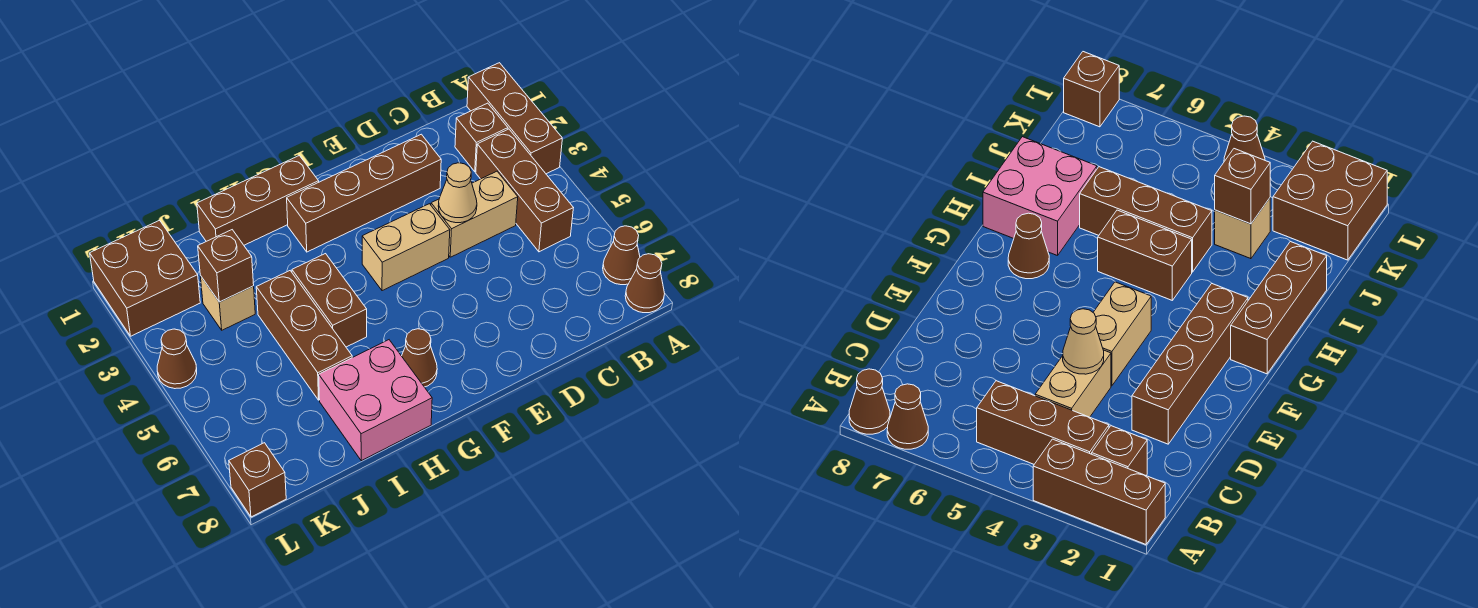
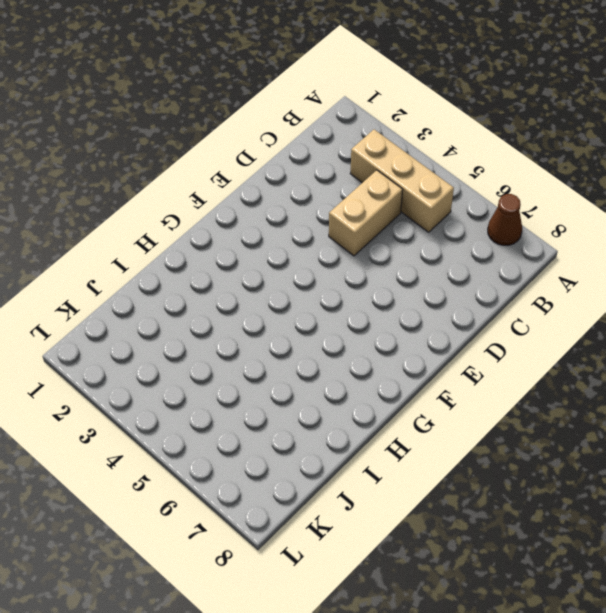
tan brick B3:B5 level 1 -> brown brick B3:B5 level 1
none -> brown brick A1:A3 level 1
none -> brown cone A8 level 1
none -> brown brick B2 level 1

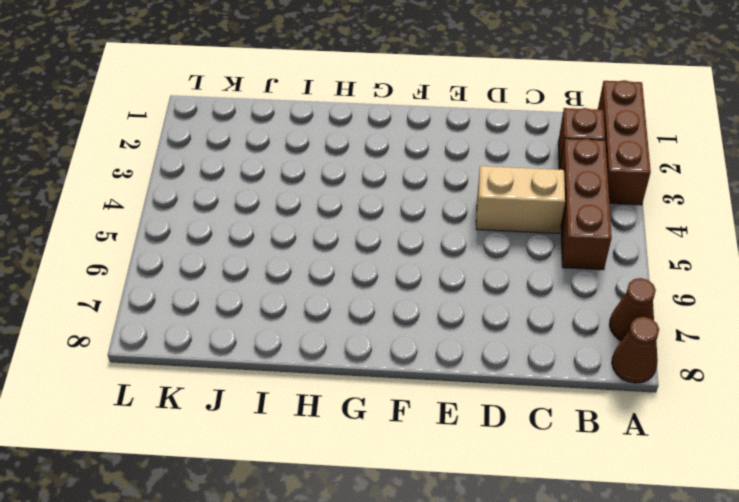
none -> brown brick D2:G2 level 1
none -> tan brick E4:F4 level 1
none -> brown brick G1:I1 level 1

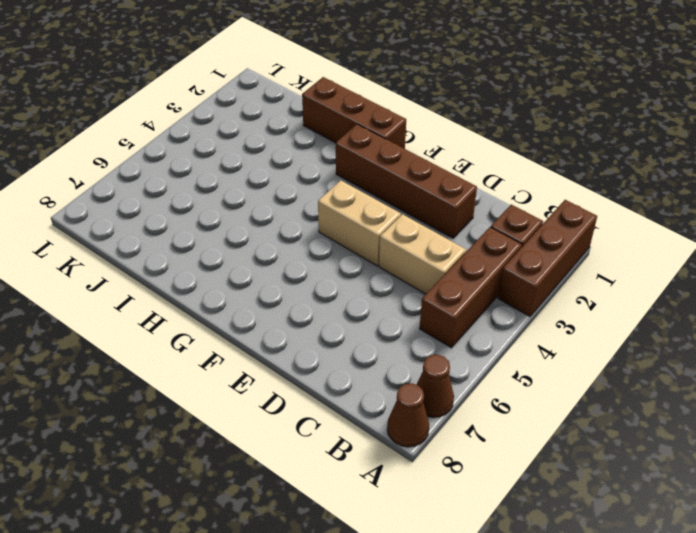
none -> brown cone G7 level 1
none -> brown brick H4:H5 level 1
none -> pink brick H7:I8 level 1

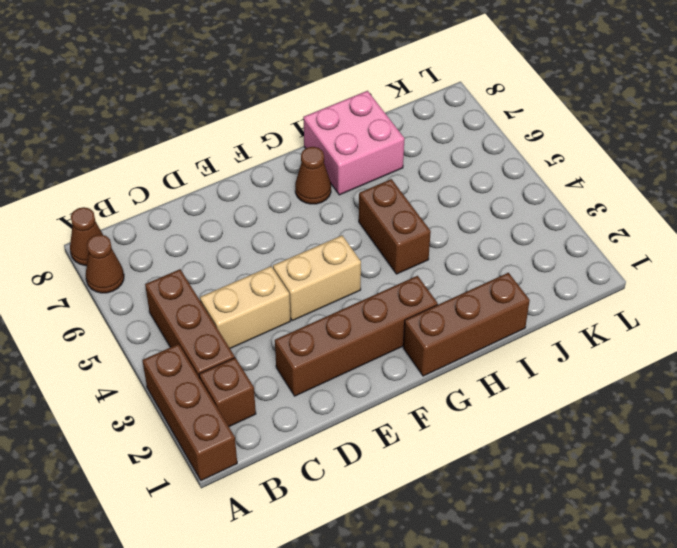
none -> brown brick I4:I6 level 1
none -> tan brick J3 level 1
none -> brown brick K1:L2 level 1

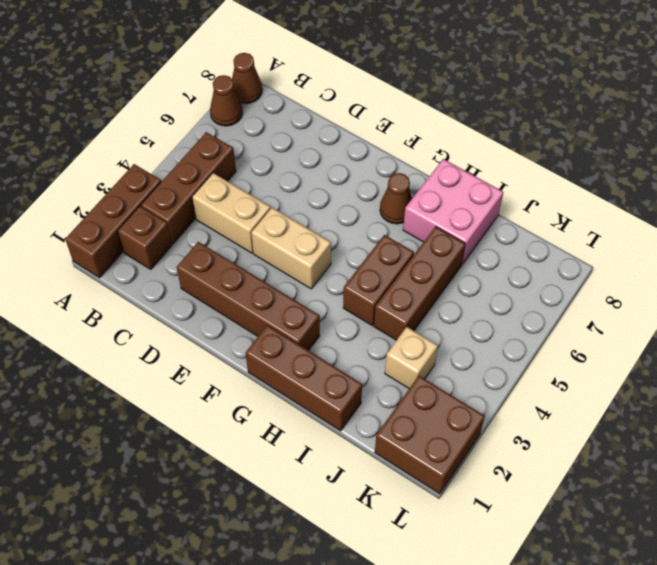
none -> brown cone L4 level 1
none -> brown brick L8 level 1
none -> tan cone D4 level 2

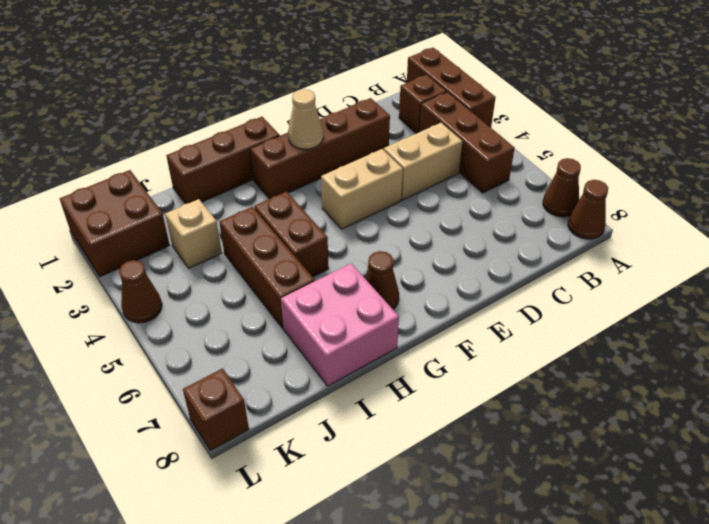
tan cone F2 level 2 -> tan cone D4 level 2
none -> brown brick J3 level 2

